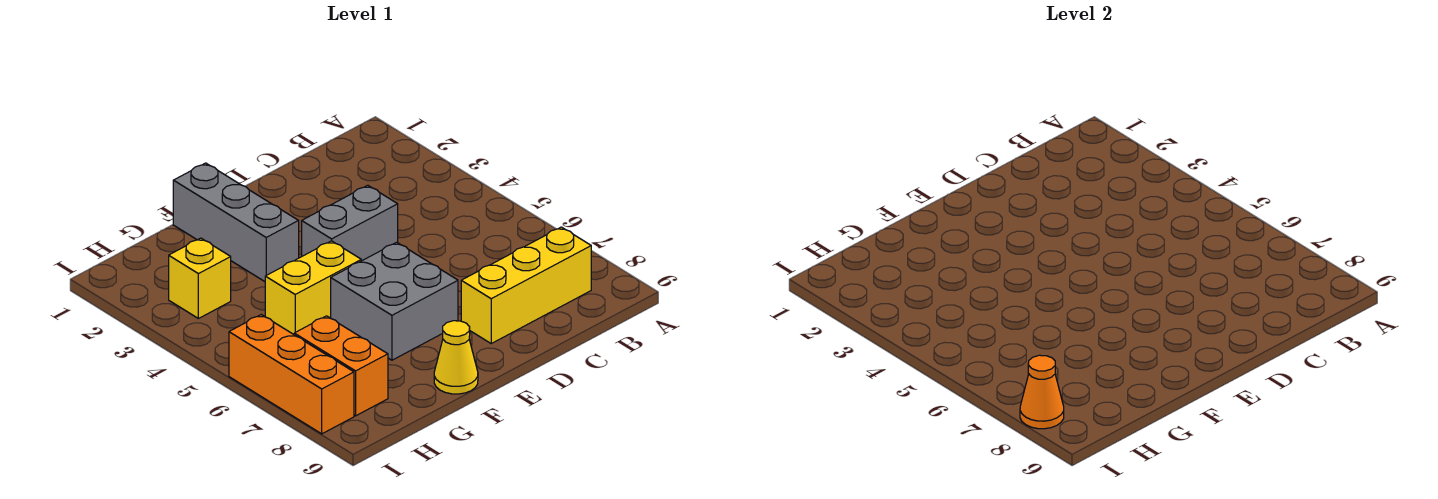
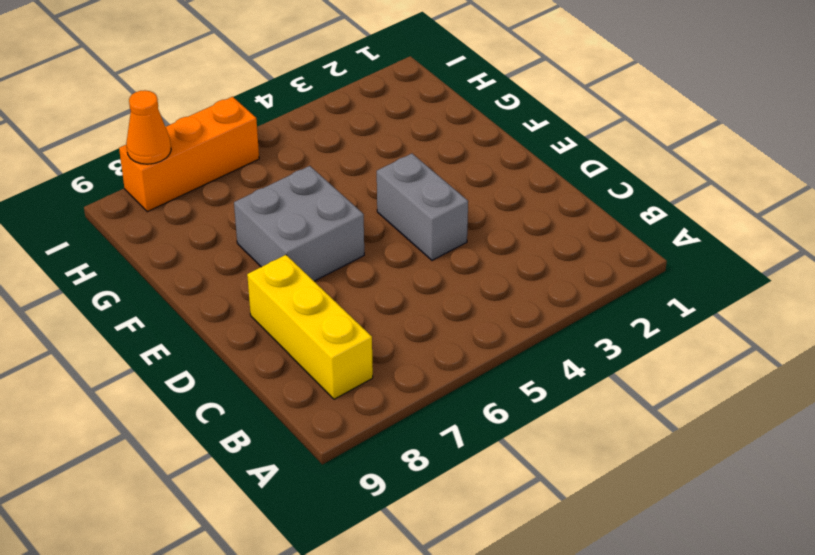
none -> grey brick F1:F3 level 1
none -> yellow brick F5:G5 level 1

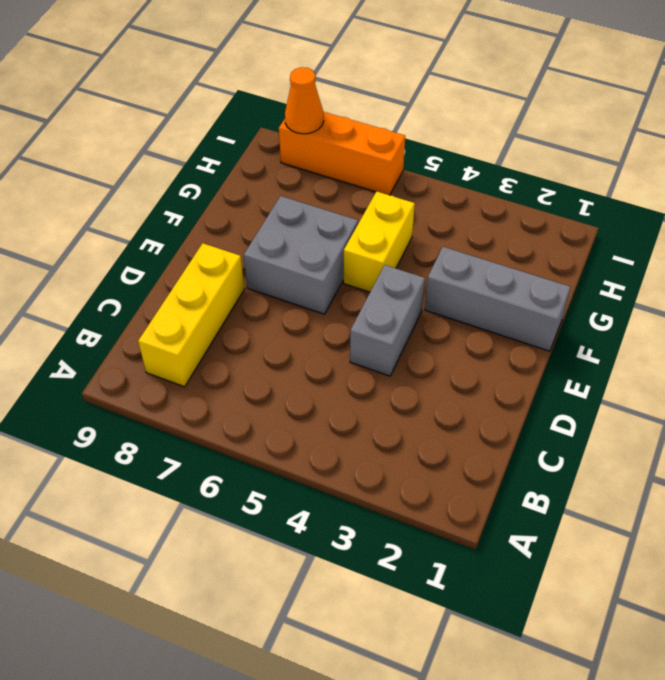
none -> yellow cone F9 level 1
none -> yellow brick H3 level 1

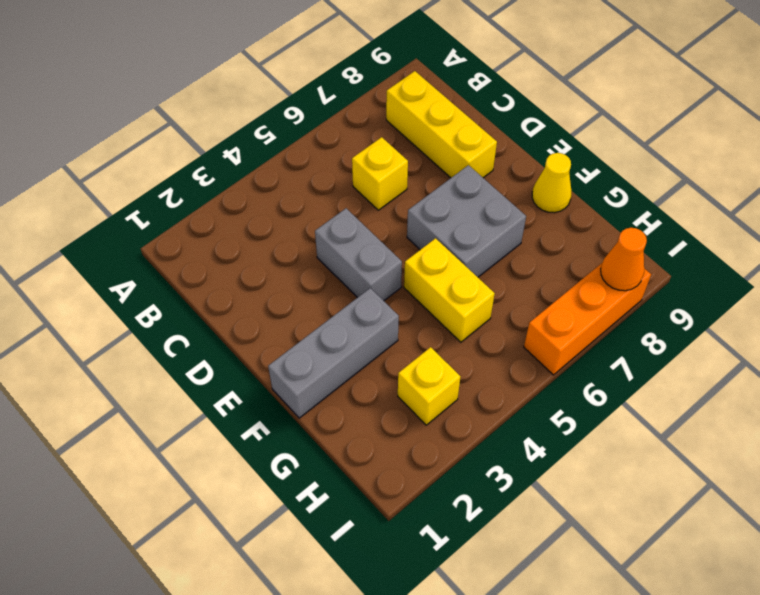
yellow brick C6 level 1 -> none
none -> orange brick H7:H8 level 1

